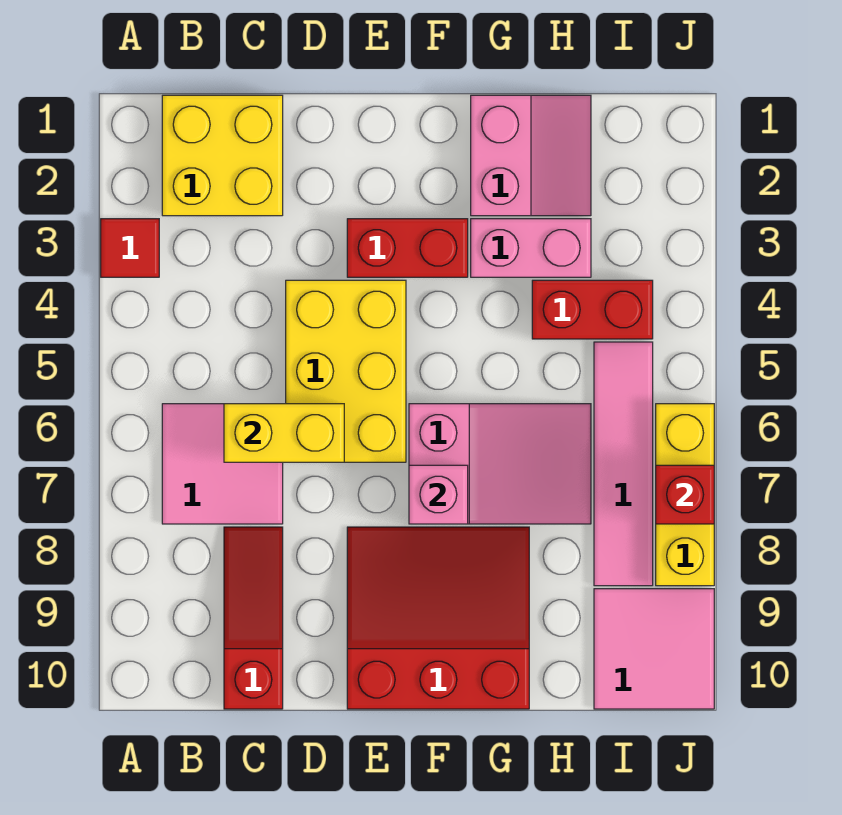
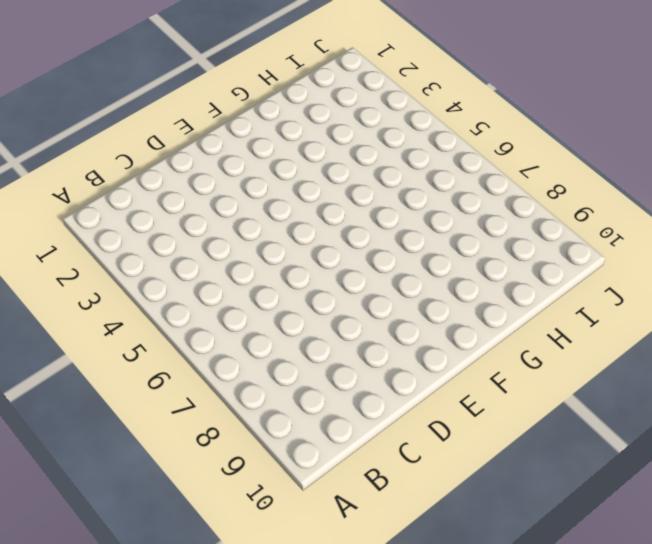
none -> red tile A3 level 1
none -> yellow brick B1:C2 level 1
none -> pink tile B6:C7 level 1

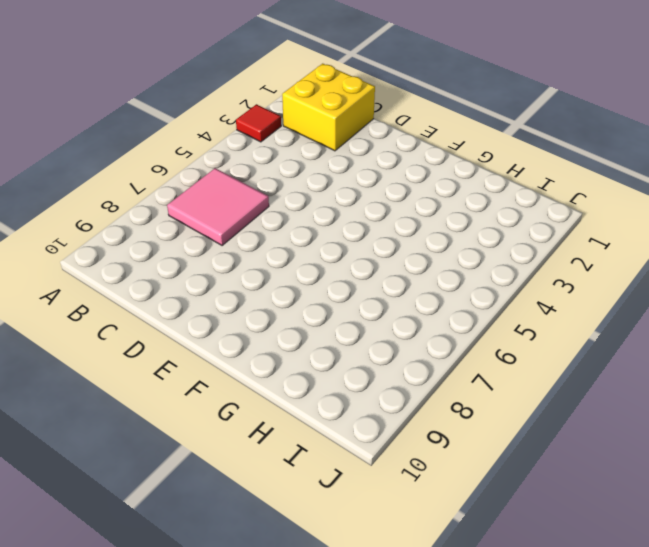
none -> red slope C8:C10 level 1 top 10
none -> yellow brick D4:E6 level 1
none -> red brick E3:F3 level 1

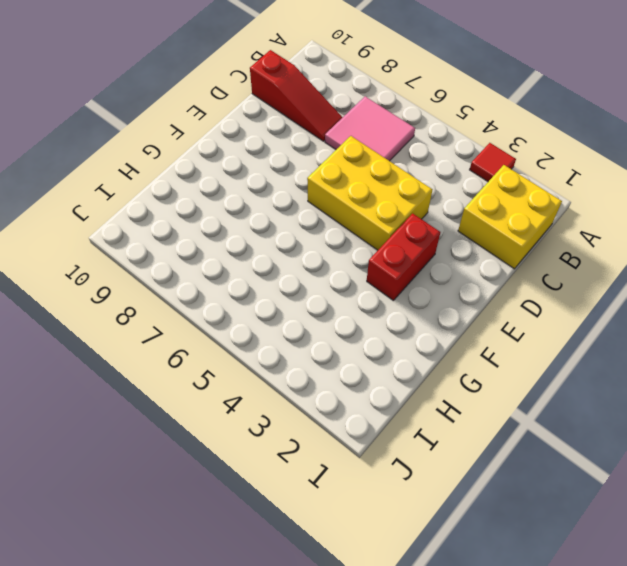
none -> red slope E8:G10 level 1 top 10
none -> pink slope F6:H7 level 1 top F
none -> pink slope G1:H2 level 1 top G

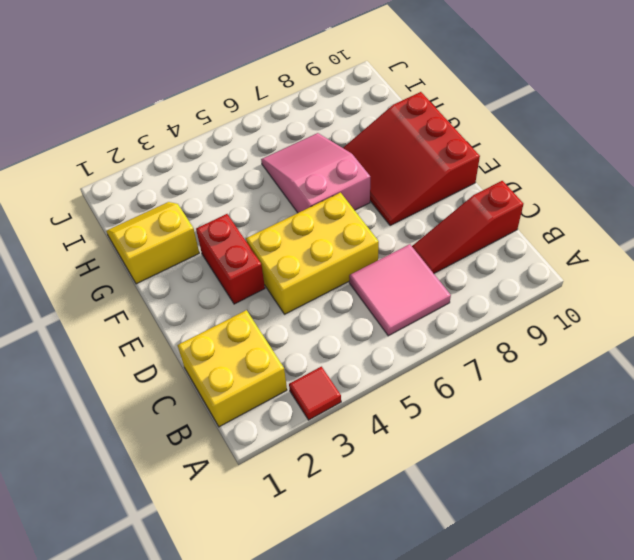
yellow slope G1:H2 level 1 top G -> pink slope G1:H2 level 1 top G
none -> pink brick G3:H3 level 1
none -> red brick H4:I4 level 1
none -> pink tile I5:I8 level 1

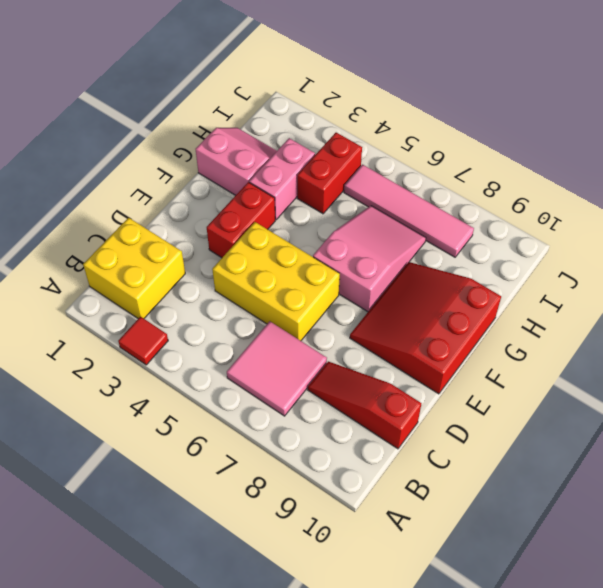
none -> pink tile I9:J10 level 1
none -> yellow brick J6:J8 level 1
none -> yellow brick C6:D6 level 2

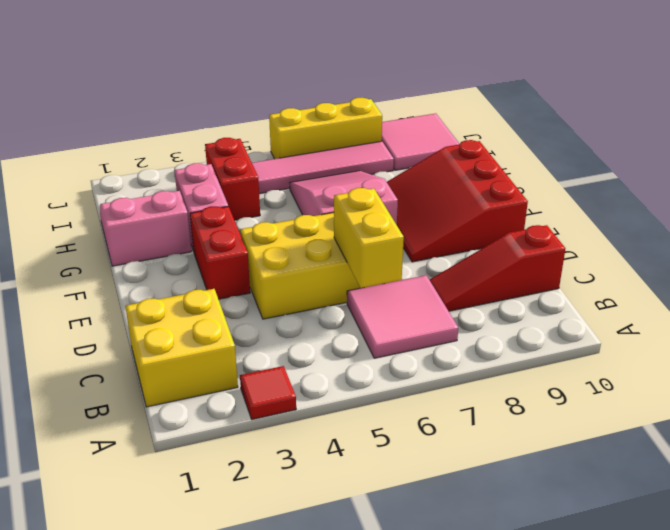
none -> pink brick F7 level 2
none -> red brick J7 level 2

